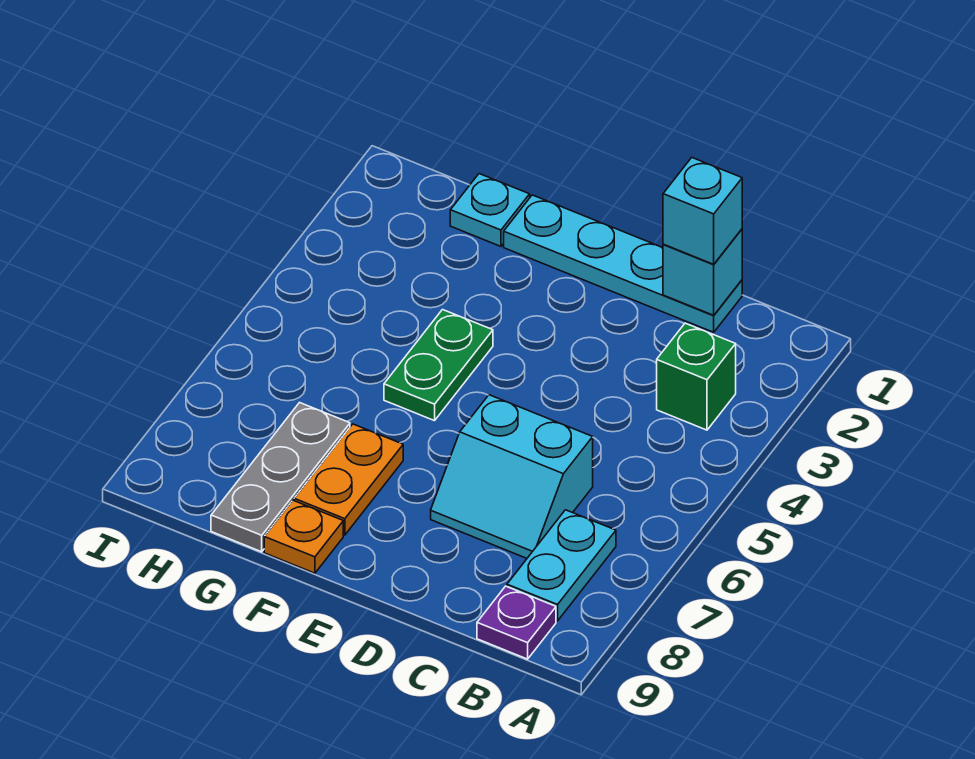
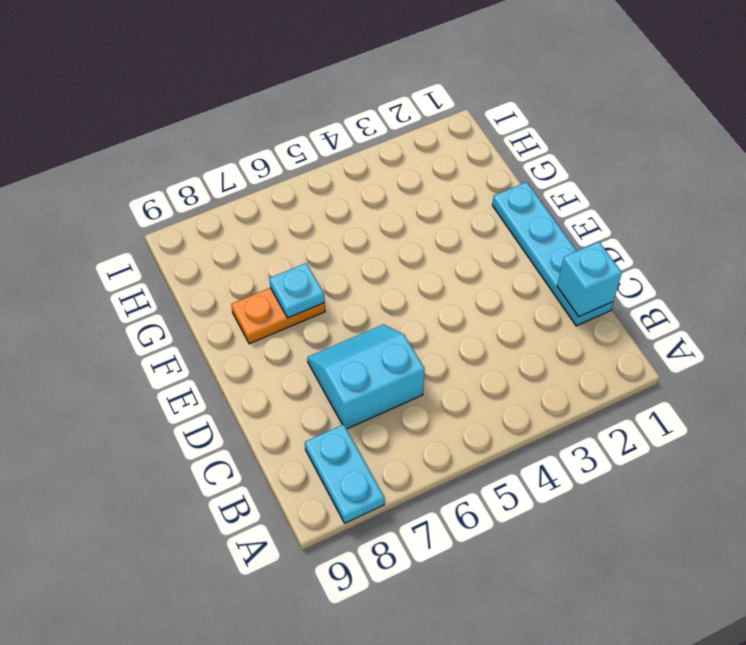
cyan plate A8:B8 level 1 -> cyan plate B7:B8 level 1
cyan slope C6:D7 level 1 top C -> cyan slope C6:D7 level 1 top 6
cyan plate F7 level 2 -> cyan plate G1 level 1
none -> green brick B3 level 1
none -> purple plate B9 level 1
none -> green plate F4:F5 level 1

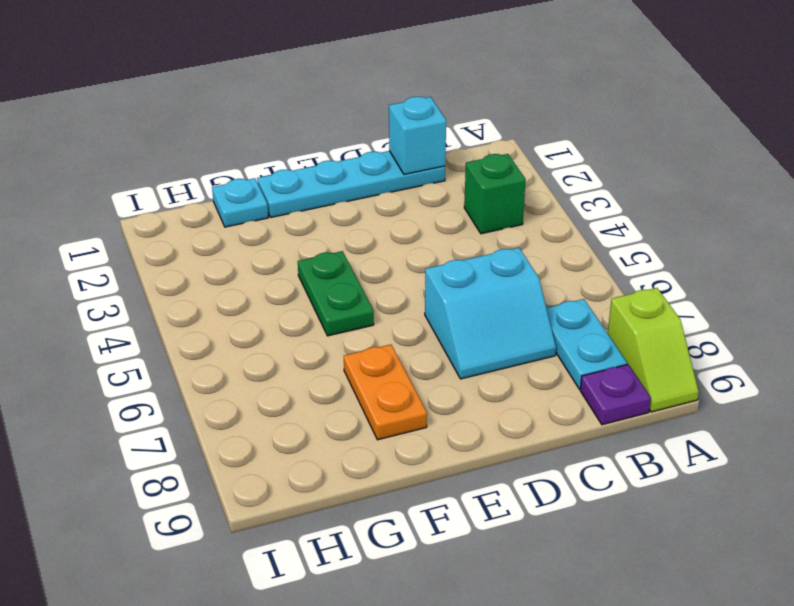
lime slope A8:A9 level 1 top 8 -> none
none -> orange plate F9 level 1
none -> grey plate G7:G9 level 1
none -> cyan brick C1 level 3

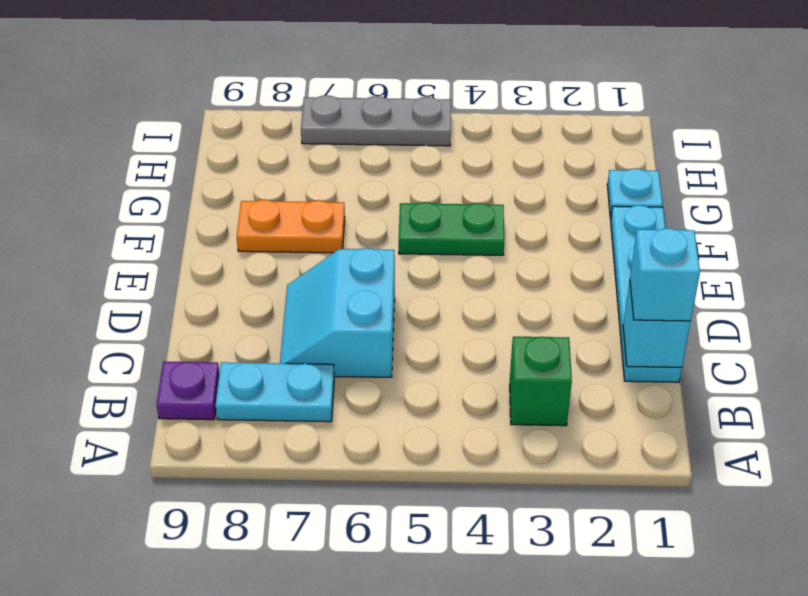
grey plate I5:I7 level 1 -> grey plate G7:G9 level 1
none -> orange plate F9 level 1

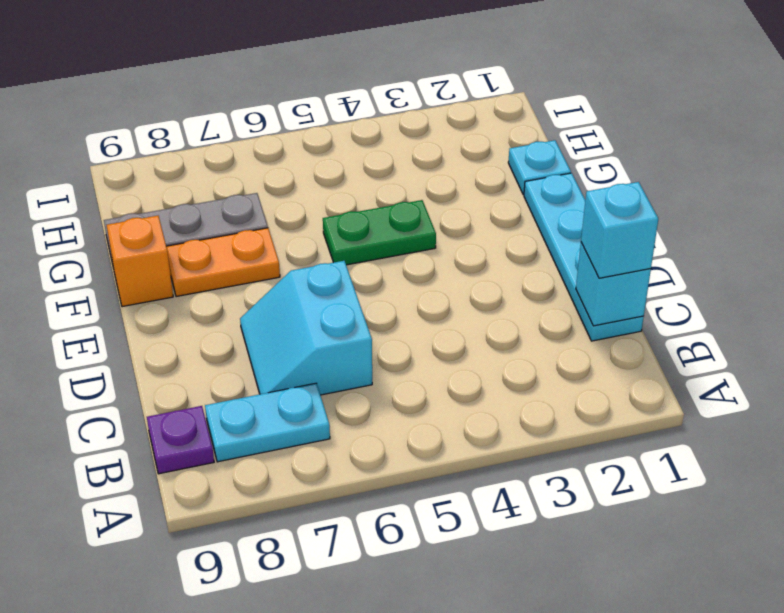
orange brick F9 level 1 -> orange plate F9 level 1
none -> green brick B3 level 1

